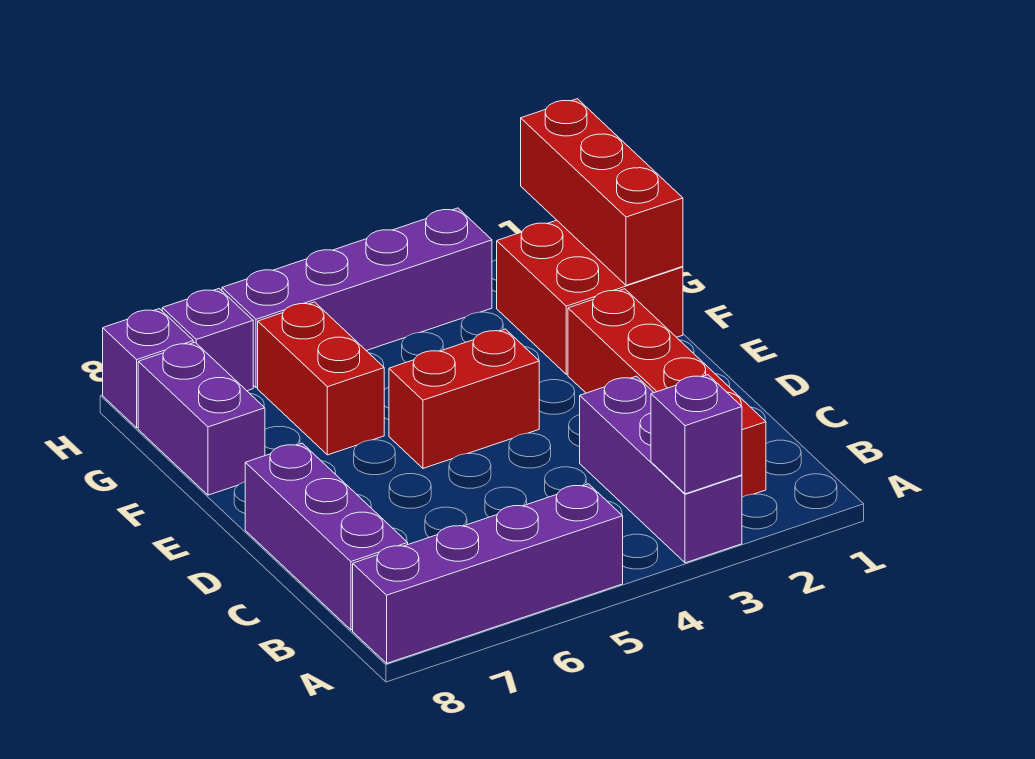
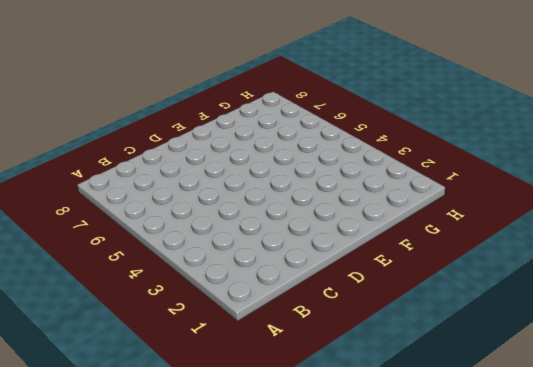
none -> purple brick A3:C3 level 1
none -> purple brick A5:A8 level 1
none -> red brick B2:E2 level 1

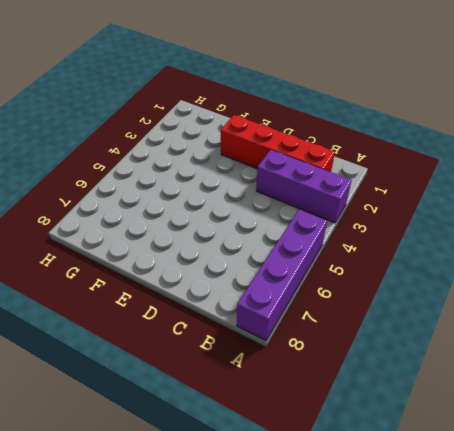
none -> purple brick B8:D8 level 1
none -> red brick E4:E5 level 1
none -> red brick F1:G2 level 1

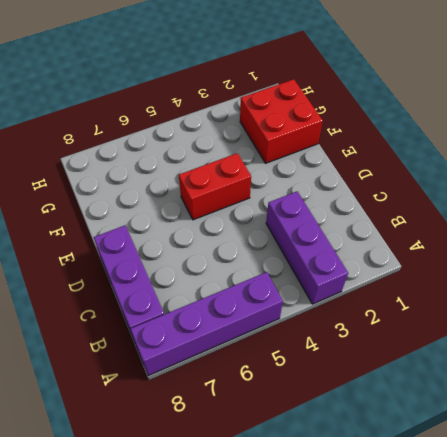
none -> red brick B2:E2 level 1
none -> red brick F6:G6 level 1
none -> purple brick F8:G8 level 1

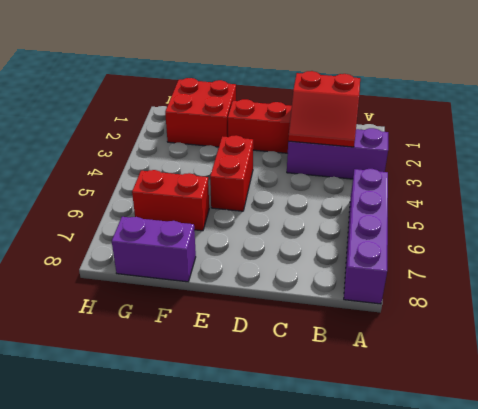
red slope B2:C3 level 2 top 2 -> none
none -> purple brick B8:D8 level 1
none -> purple brick H3:H6 level 1
none -> purple brick H7 level 1

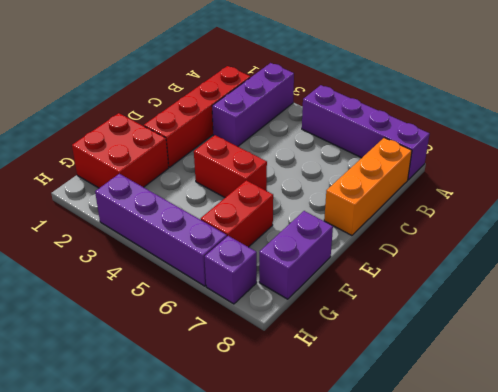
orange brick B8:D8 level 1 -> purple brick B8:D8 level 1
none -> purple brick H8 level 1
none -> purple brick A3 level 2
none -> red brick F1:H1 level 2

